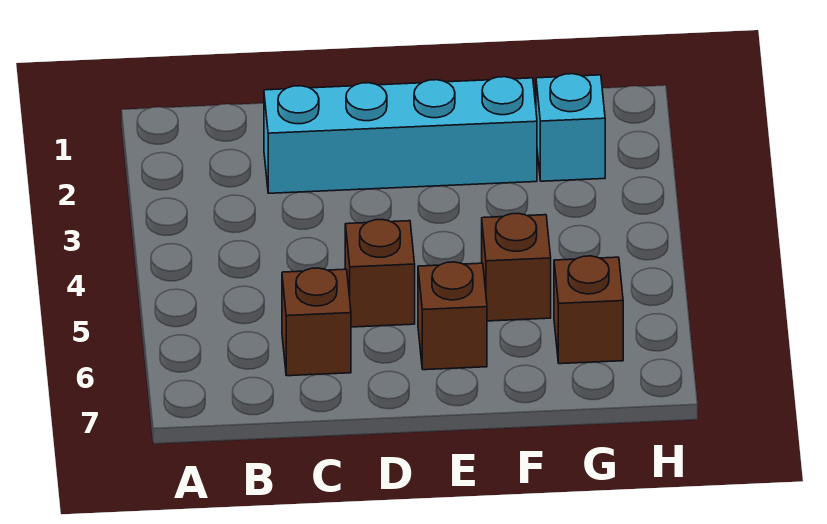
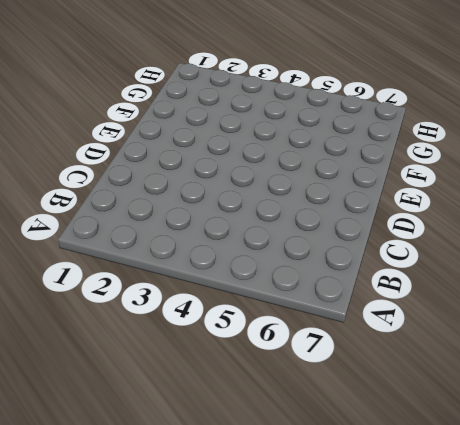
none -> cyan brick C2:F2 level 1
none -> brown brick C6 level 1

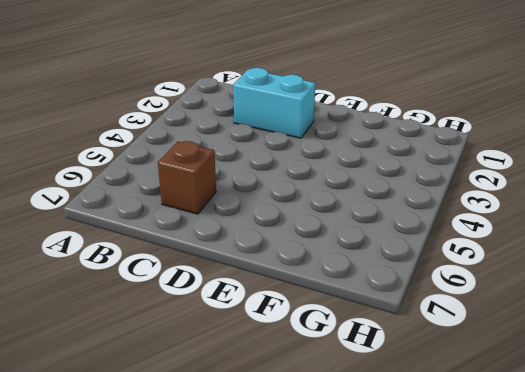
cyan brick C2:D2 level 1 -> cyan brick C2:F2 level 1
none -> brown brick D5 level 1
none -> brown brick E6 level 1

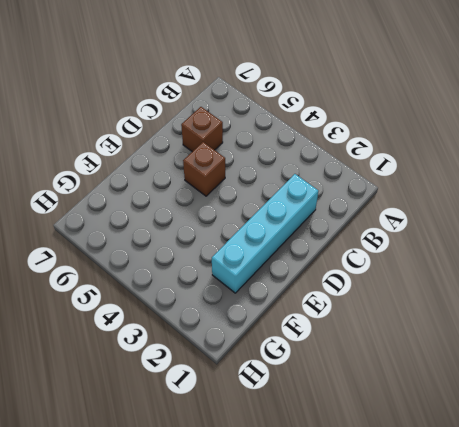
none -> brown brick E6 level 1
none -> brown brick F5 level 1

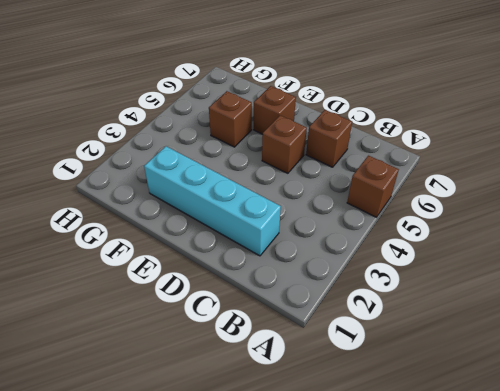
brown brick A5 level 1 -> brown brick G6 level 1
none -> cyan brick G2 level 1

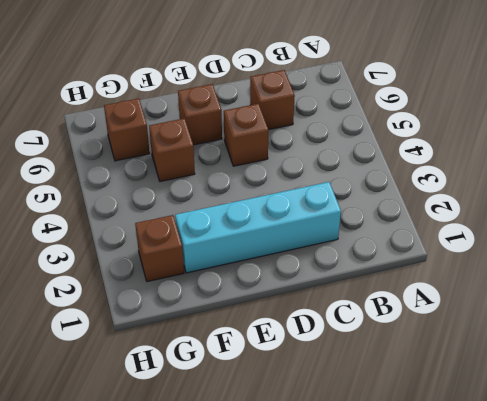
brown brick G2 level 1 -> cyan brick G2 level 1

